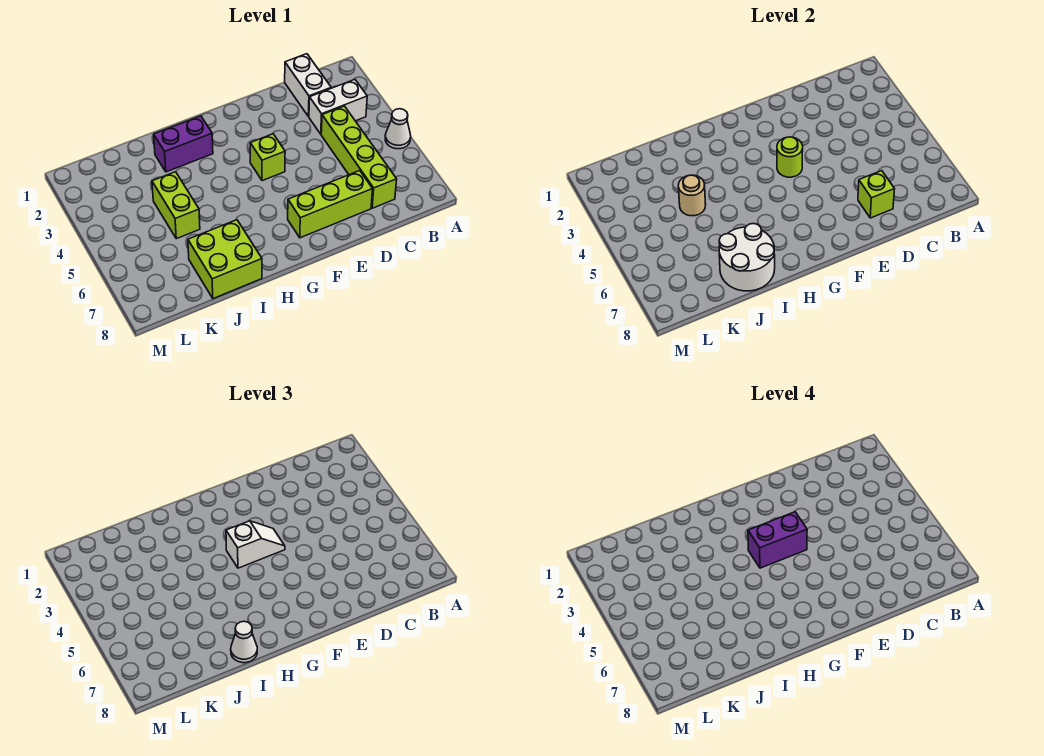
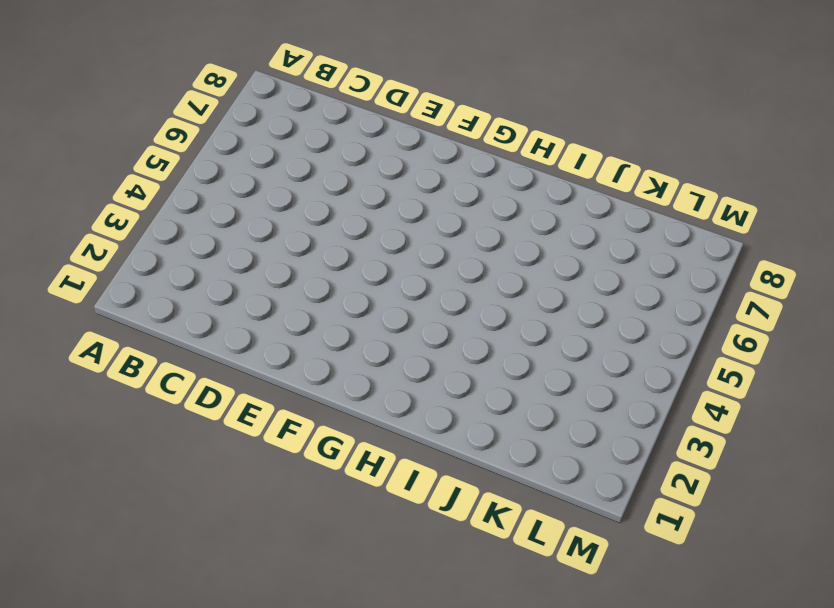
none -> white cone A5 level 1
none -> white brick B3:C3 level 1
none -> white brick C1:C2 level 1

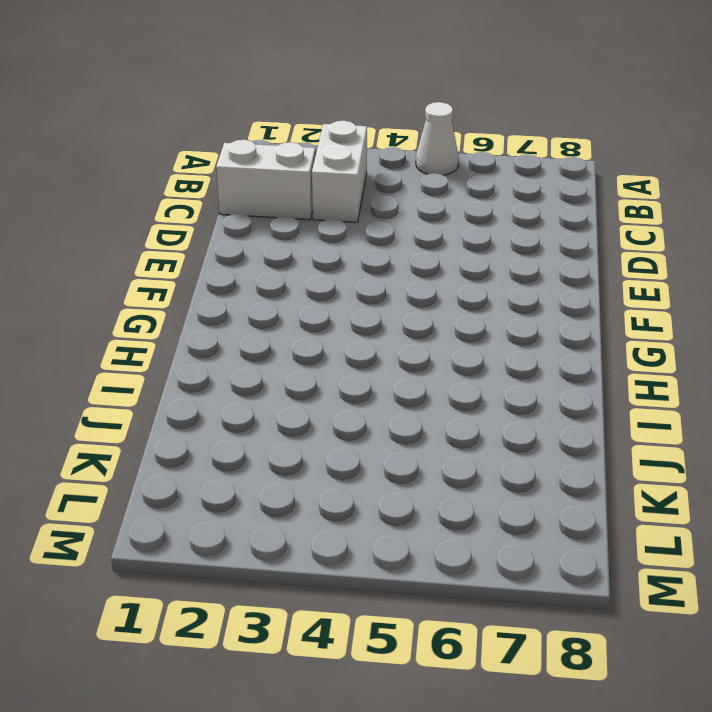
none -> lime brick C4:C7 level 1
none -> lime brick D7:F7 level 1
none -> lime brick F4 level 1

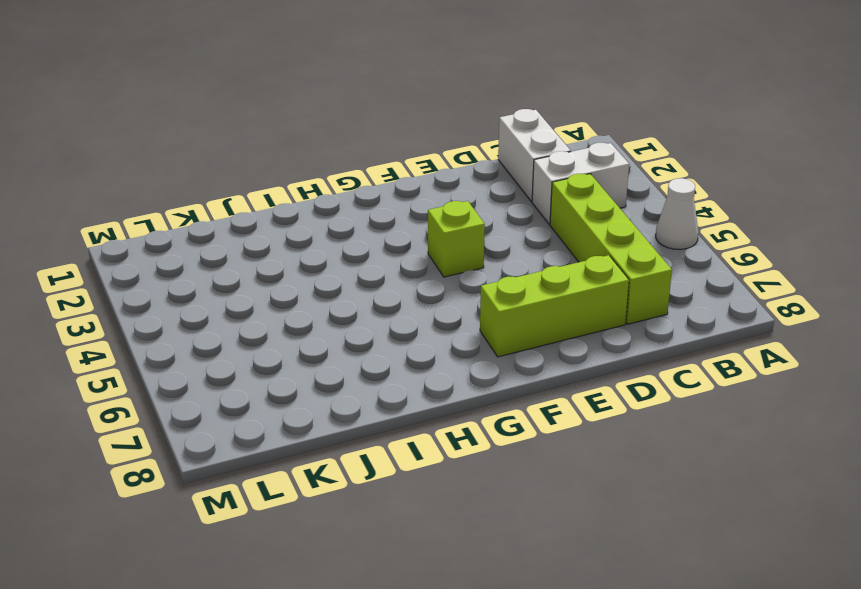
none -> purple brick H2:I2 level 1
none -> lime brick I7:J8 level 1
none -> lime brick J4:J5 level 1

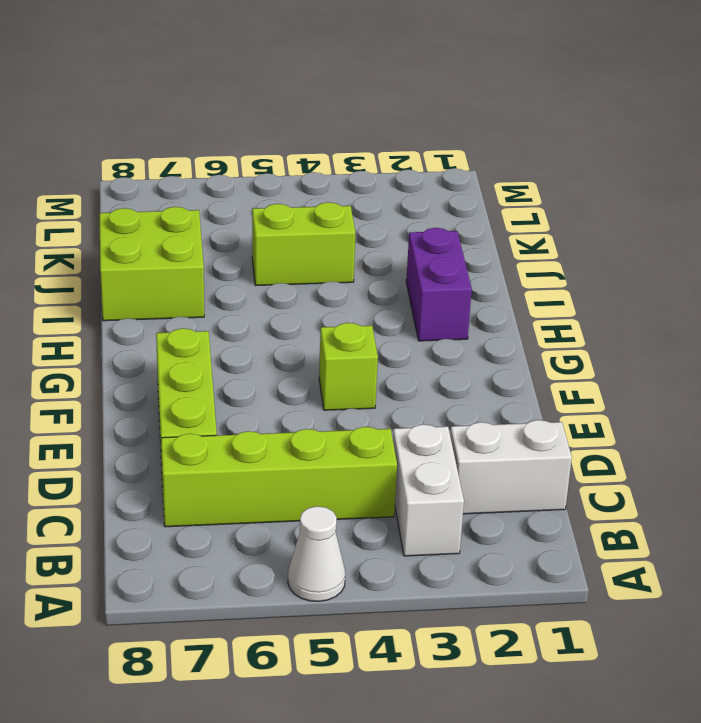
none -> lime brick D7 level 2
none -> lime round brick F4 level 2
none -> white round brick I7:J8 level 2

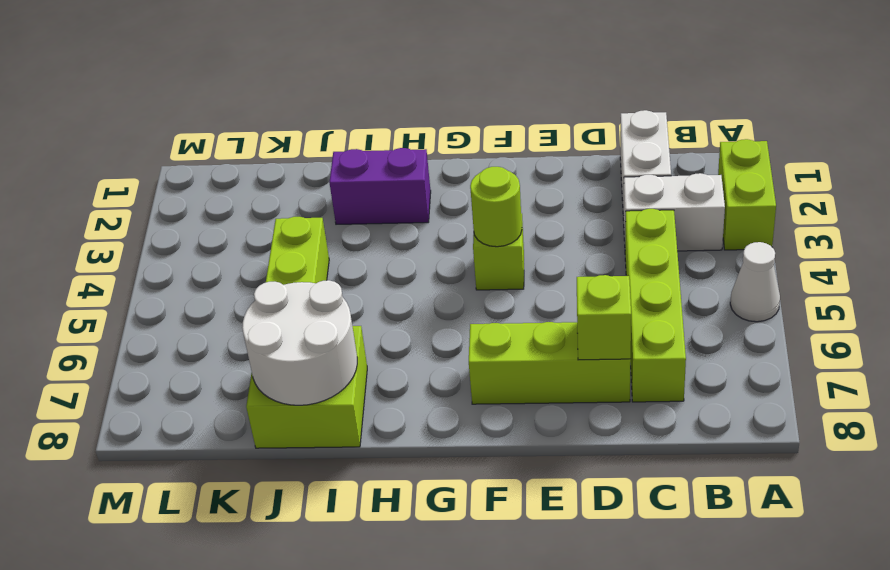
lime brick A2:A3 level 1 -> none
none -> tan round brick J4 level 2
none -> white slope F4:G4 level 3 top G
none -> white cone I8 level 3

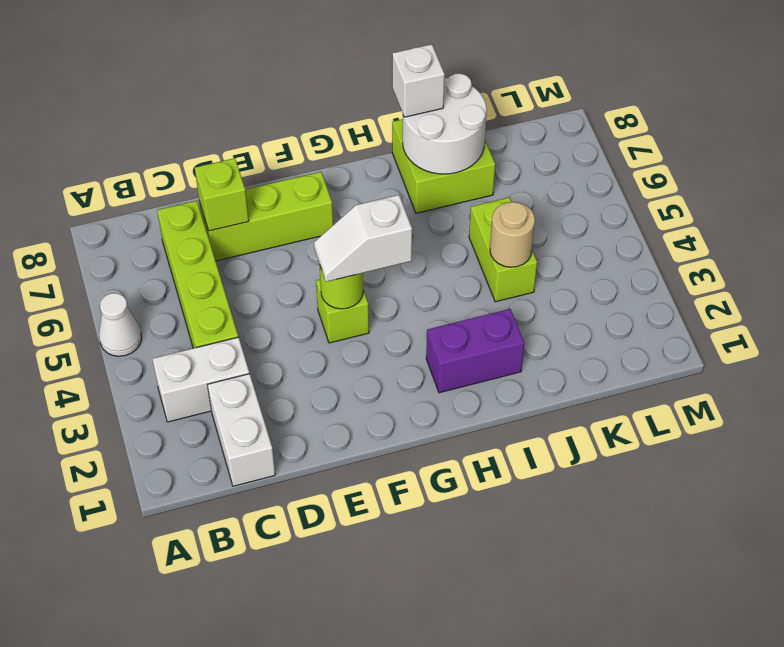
white brick I8 level 3 -> white cone I8 level 3
none -> purple brick F4:G4 level 4

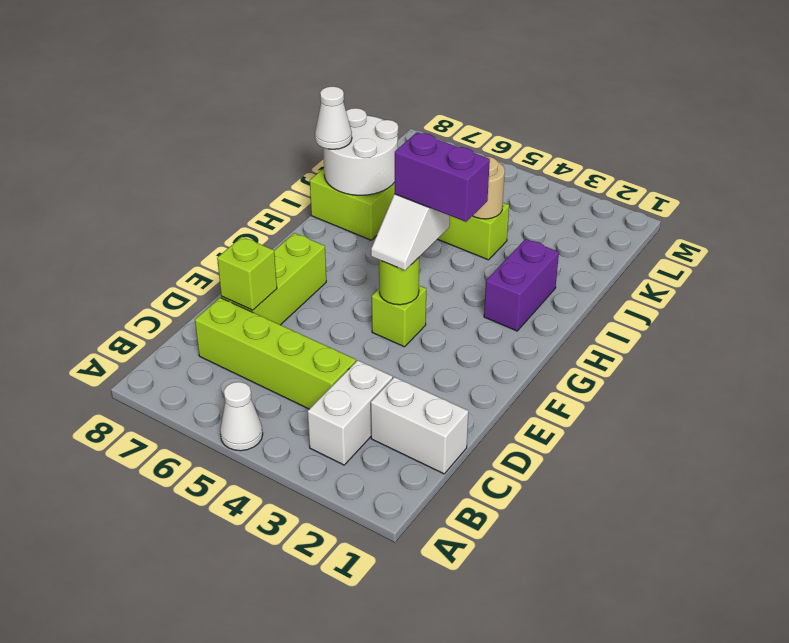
purple brick G3:G4 level 4 -> purple brick F4:G4 level 4

